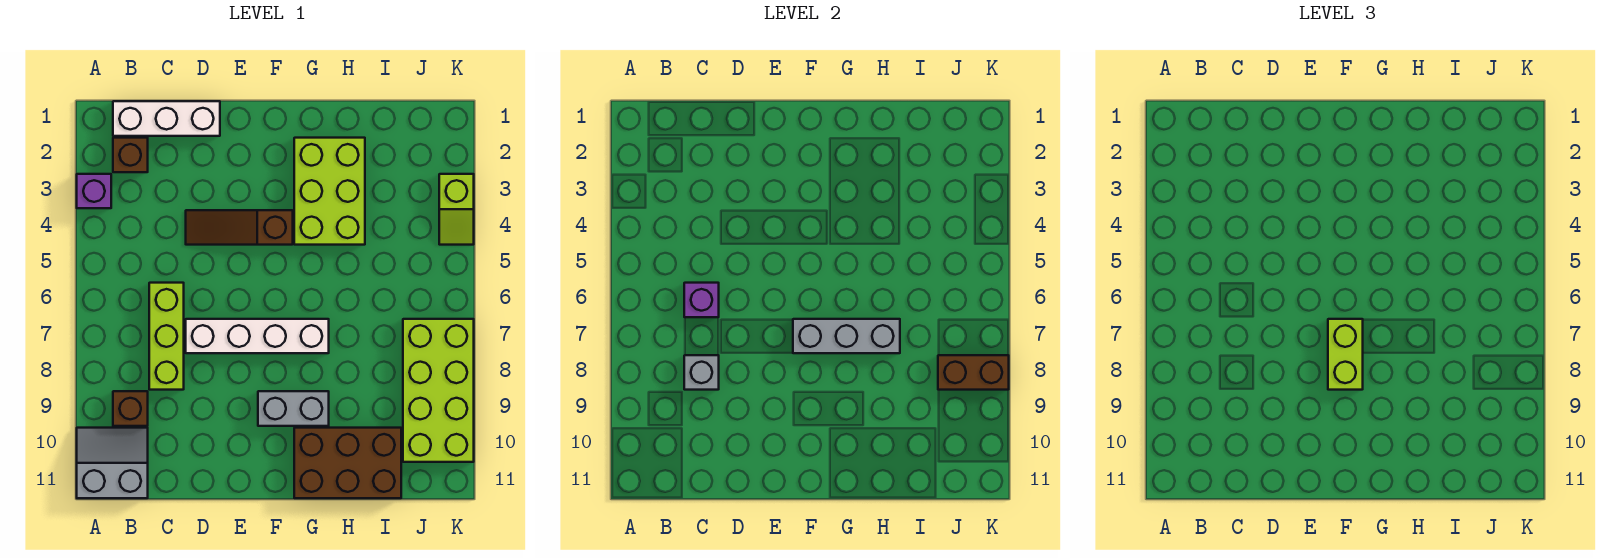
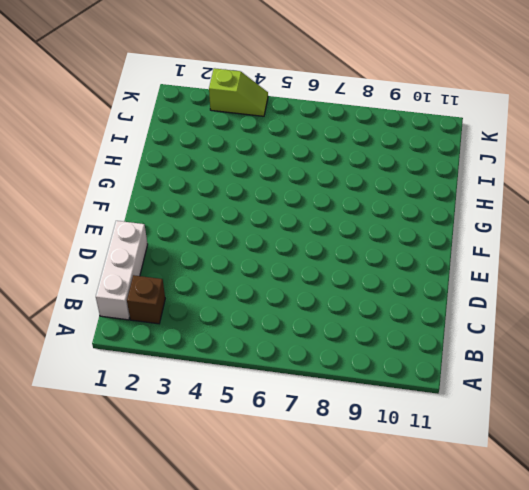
none -> purple brick A3 level 1
none -> grey slope A10:B11 level 1 top 11
none -> brown brick B9 level 1

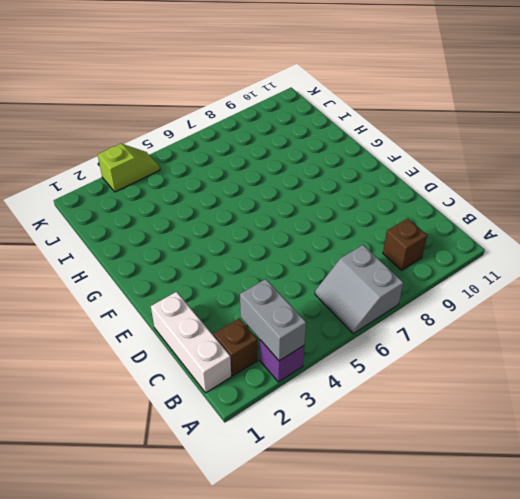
grey brick A3:B3 level 2 -> grey brick F9:G9 level 1
grey slope A6:B7 level 1 top 7 -> grey slope A10:B11 level 1 top 11
none -> lime brick C6:C8 level 1
none -> brown slope D4:F4 level 1 top F
none -> white brick D7:G7 level 1

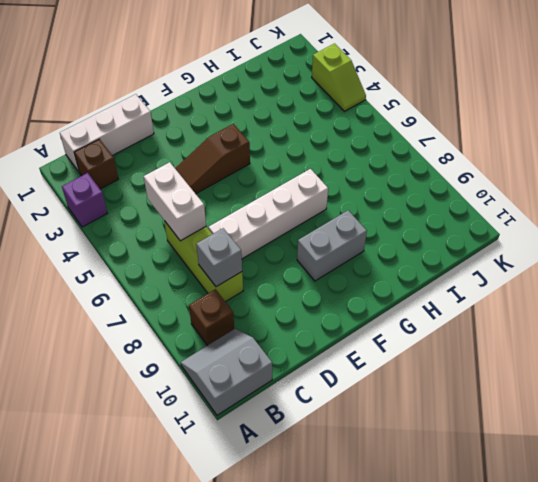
white brick C5:C6 level 2 -> purple brick C6 level 2
none -> lime brick G2:H4 level 1
none -> brown brick G10:I11 level 1
none -> lime brick J7:K10 level 1

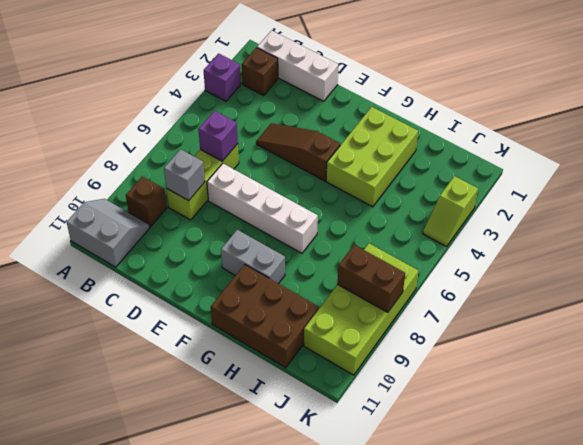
none -> grey brick F7:H7 level 2
none -> lime brick F7:F8 level 3

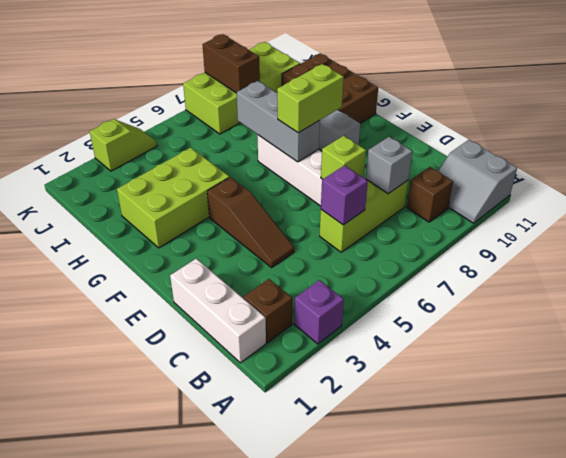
lime brick D7 level 2 -> none

